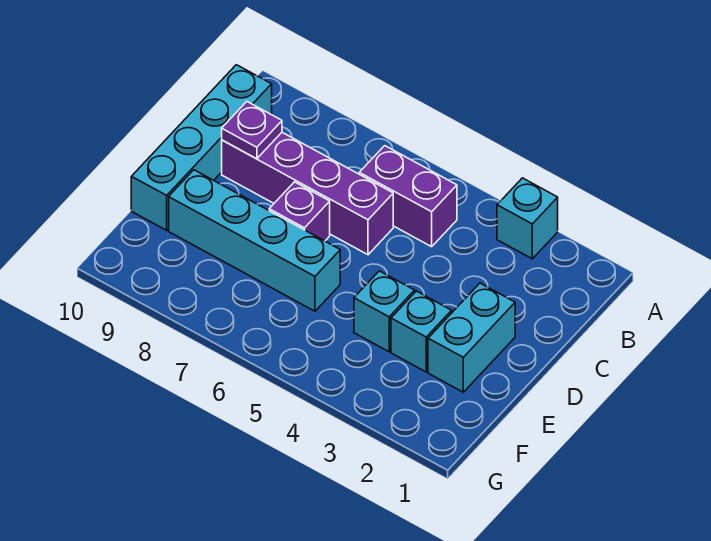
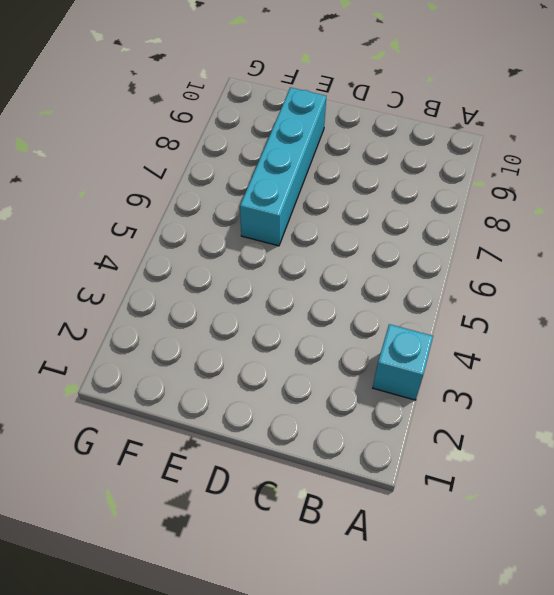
none -> purple brick B5:B6 level 1
none -> cyan brick B10:E10 level 1

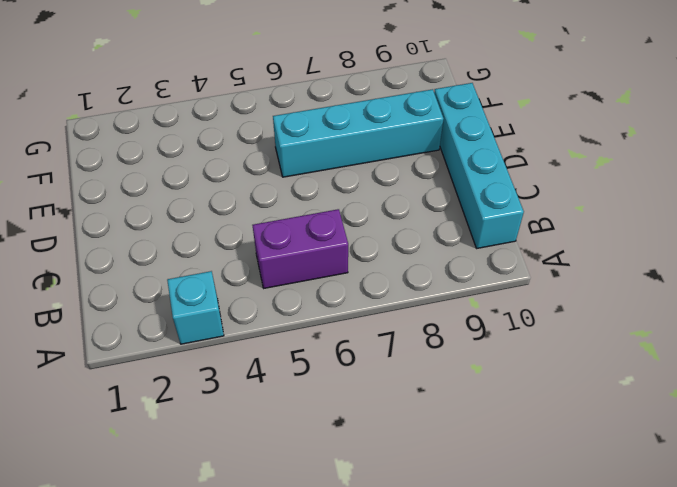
none -> purple brick C6:C9 level 1
none -> cyan brick D2:E2 level 1

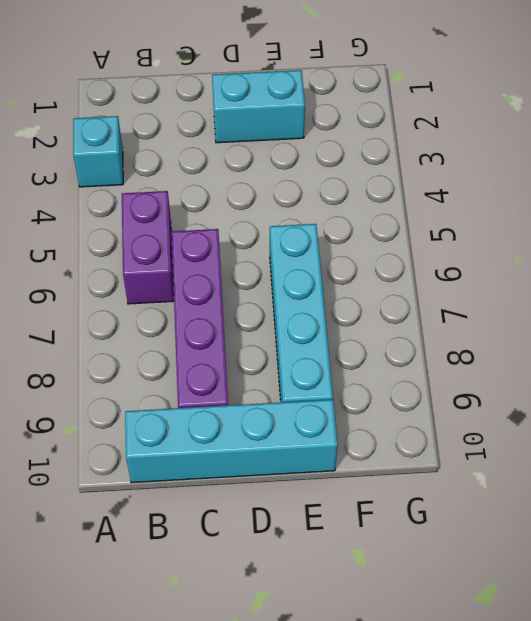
none -> purple brick D7 level 1
none -> cyan brick E3 level 1

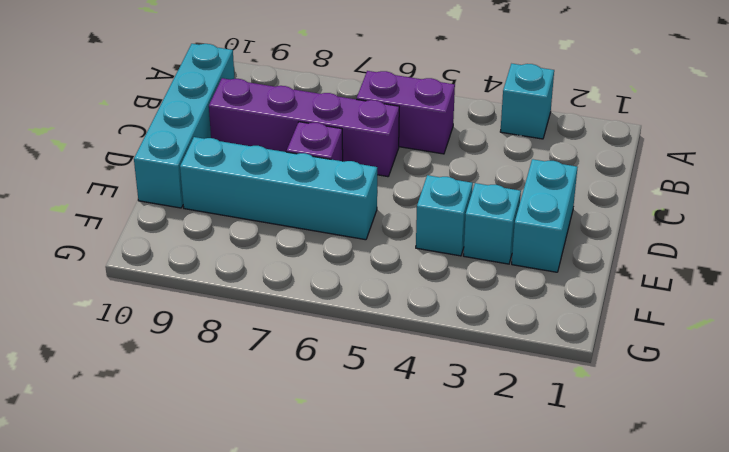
none -> purple plate C9 level 2

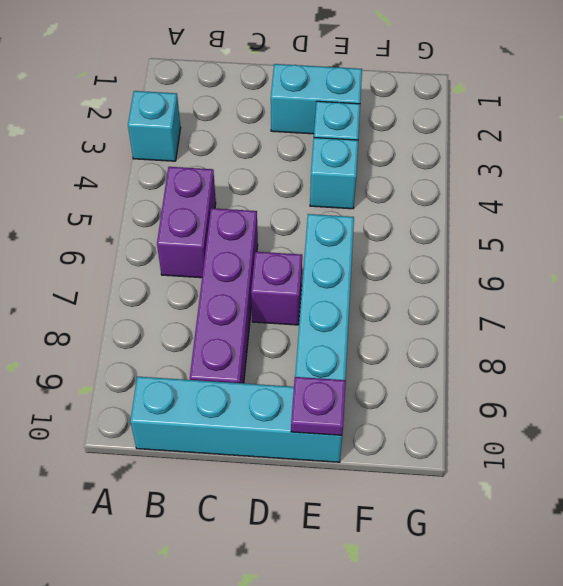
purple plate E10 level 2 -> purple plate C9 level 2

